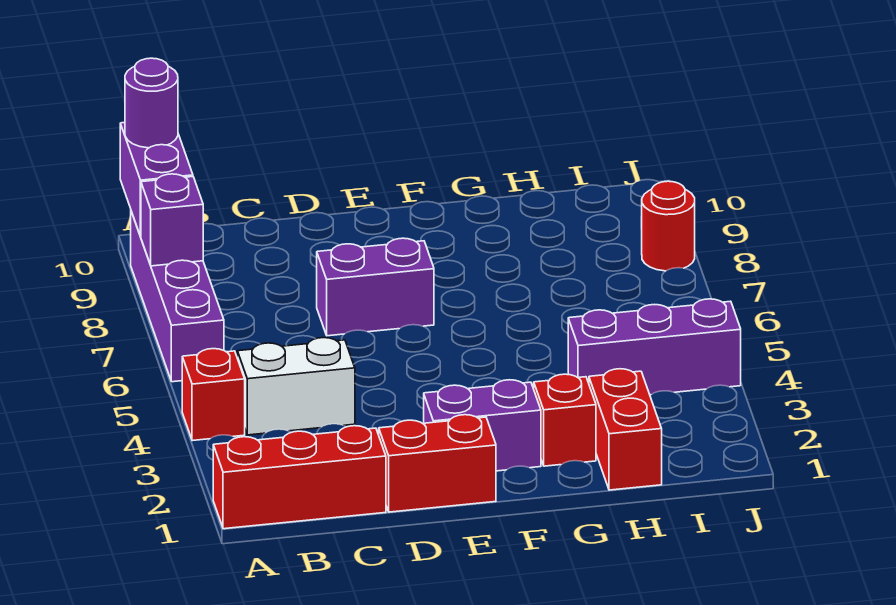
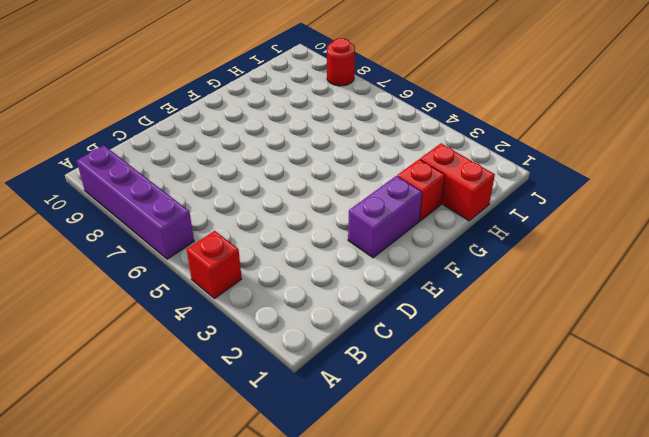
none -> red brick A1:C1 level 1
none -> white brick B4:C4 level 1
none -> red brick D1:E1 level 1

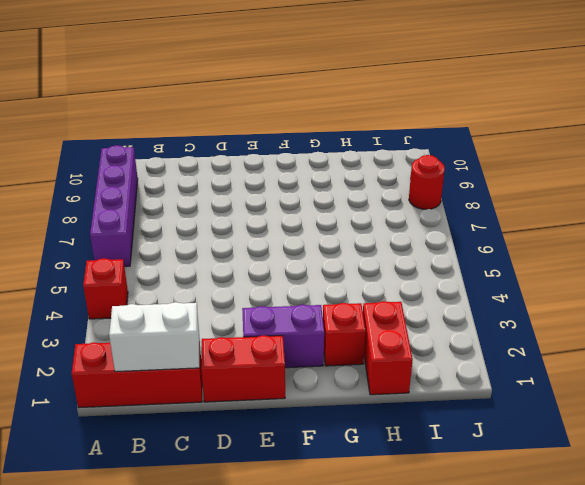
white brick B1:C1 level 2 -> white brick B4:C4 level 1
none -> purple brick D7:E7 level 1
none -> purple brick H4:J4 level 1
none -> purple brick A8 level 2

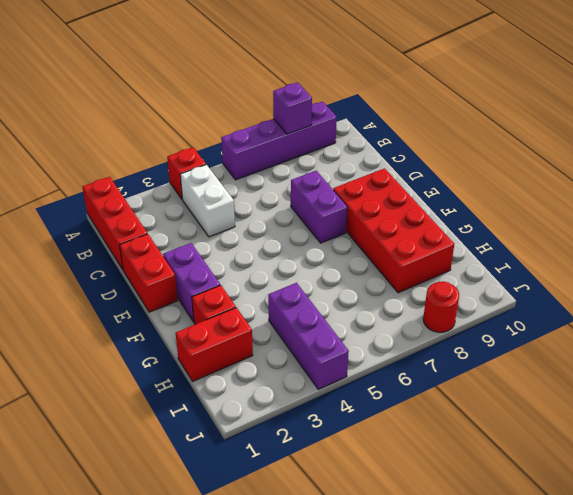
red brick E8:H9 level 1 -> none
none -> purple brick A9:A10 level 2
none -> purple round brick A10 level 3

